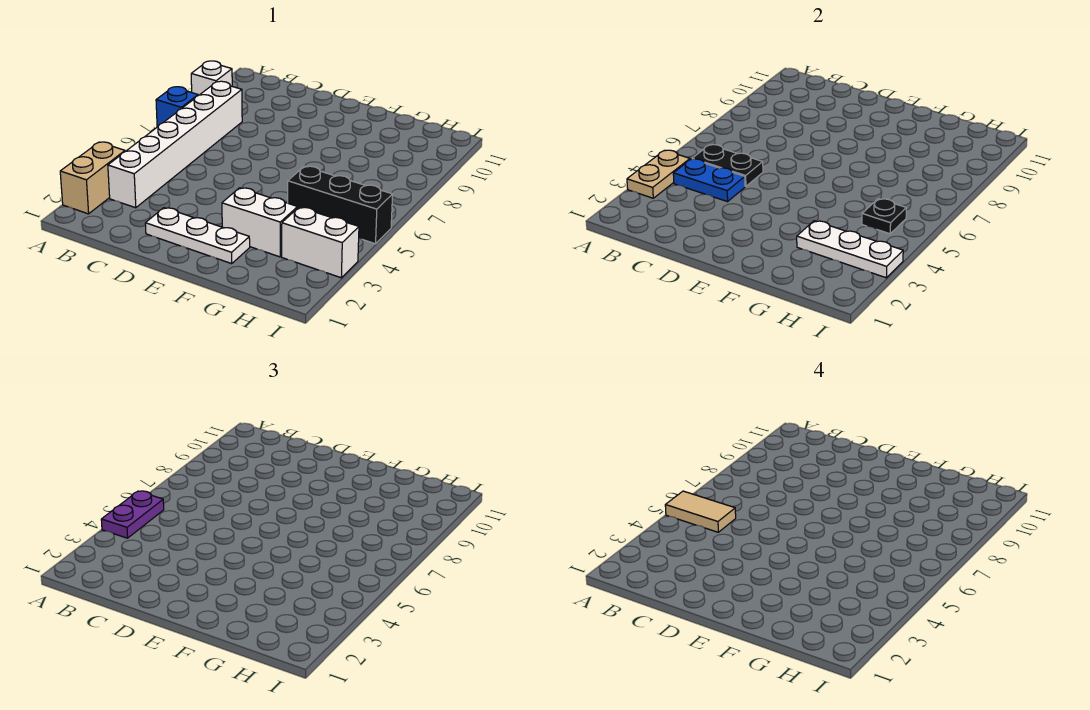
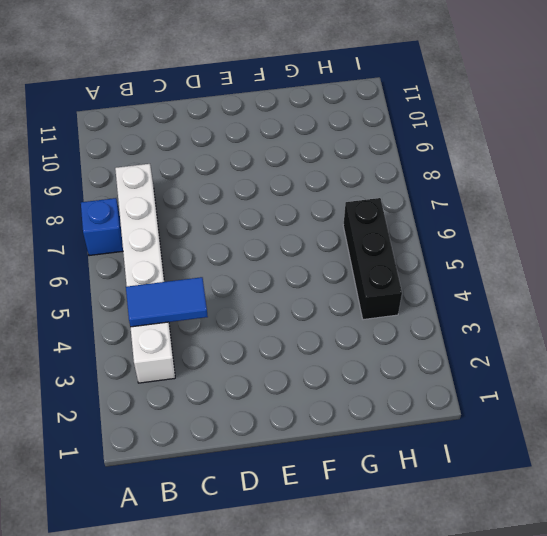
blue tile B4:C4 level 2 -> blue plate B4:C4 level 2
black brick H4:H6 level 1 -> black brick G5:I5 level 1
none -> tan brick A2:A3 level 1
none -> white brick A9 level 1
none -> white plate D2:F2 level 1

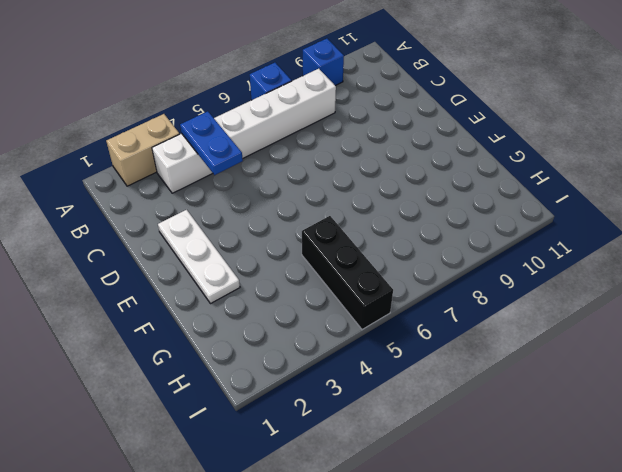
blue brick A9 level 1 -> white brick A9 level 1
none -> white brick F3:G3 level 1
none -> white brick H3:I3 level 1
none -> tan plate A3:A4 level 2

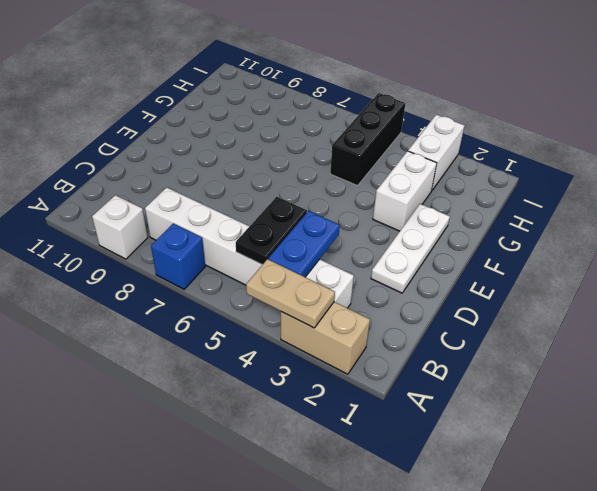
none -> white plate G3:I3 level 2
none -> black plate H5 level 2
none -> purple plate A4:A5 level 3

